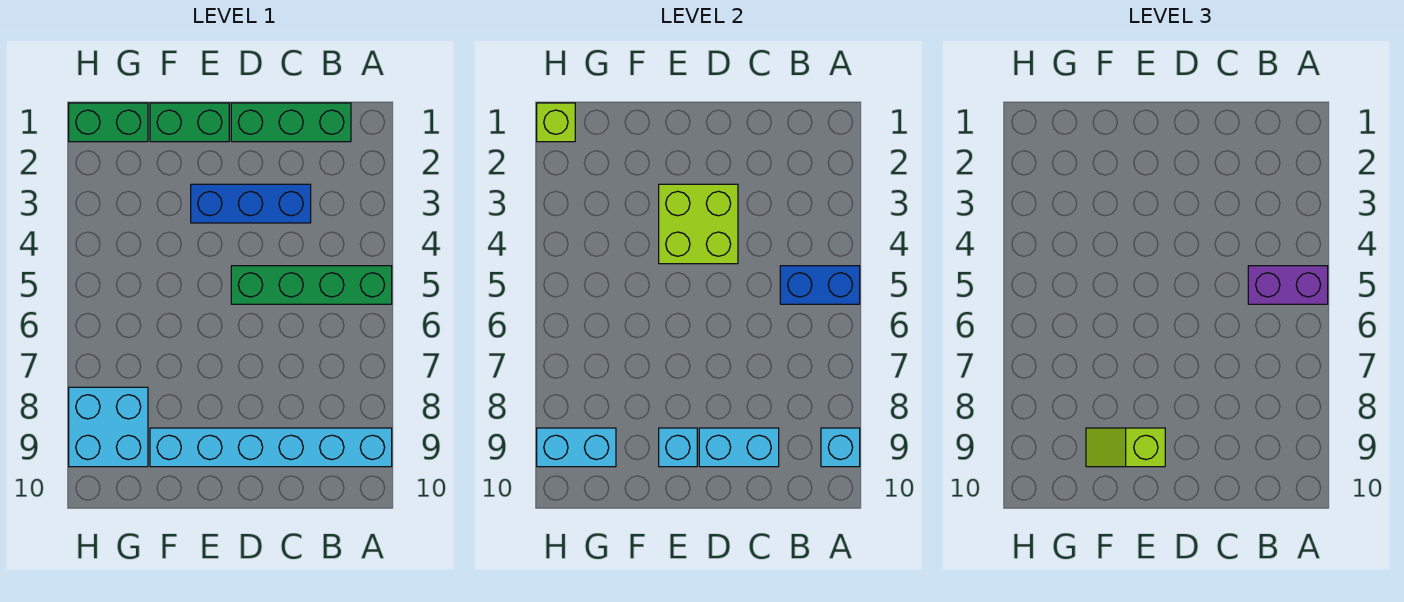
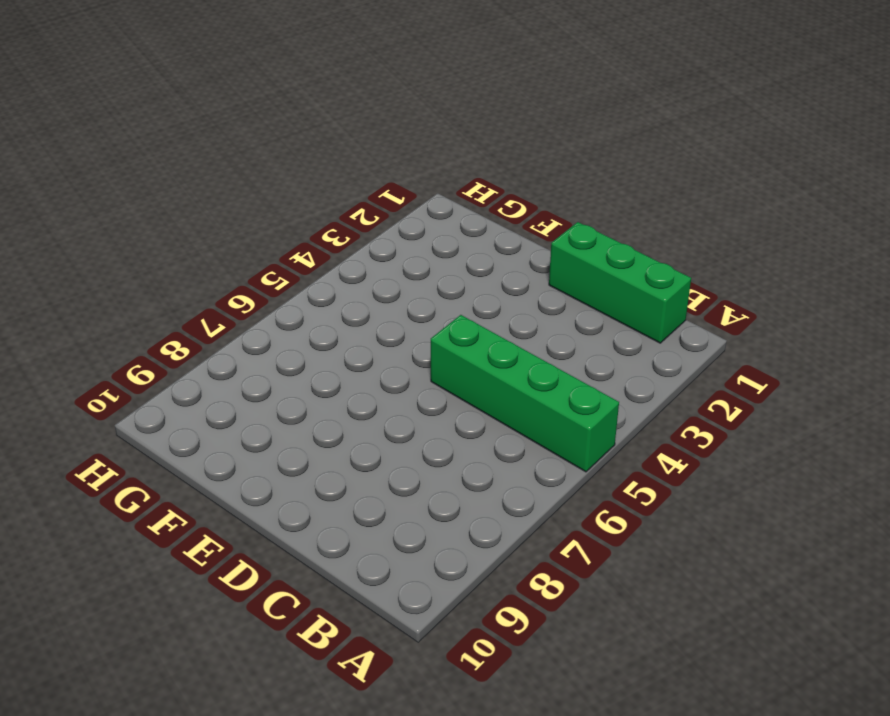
none -> cyan brick A9:F9 level 1
none -> blue brick C3:E3 level 1
none -> green brick E1:F1 level 1

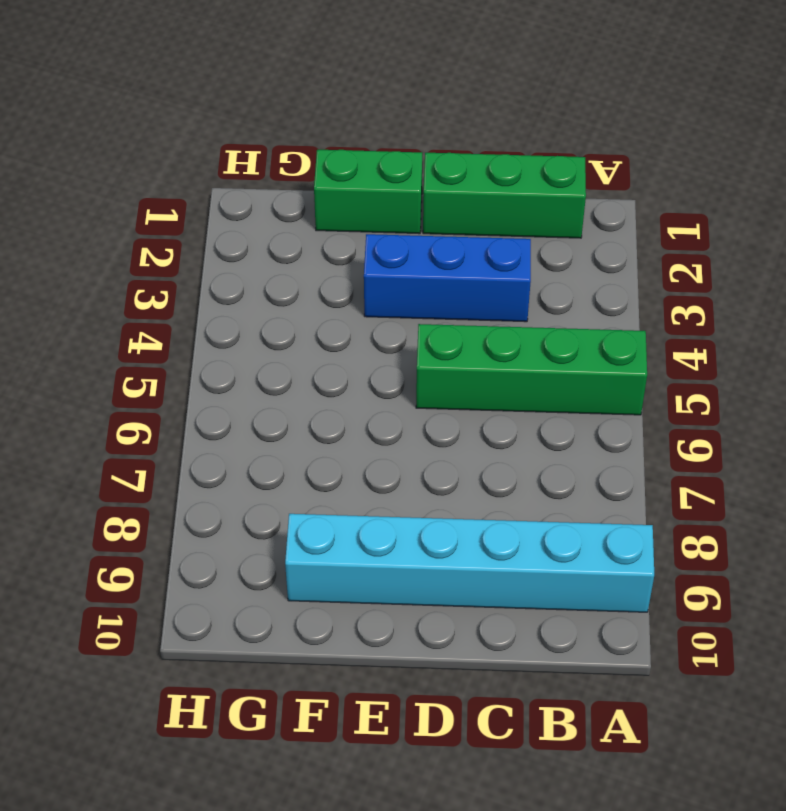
none -> green brick G1:H1 level 1
none -> cyan brick G8:H9 level 1
none -> blue brick A5:B5 level 2

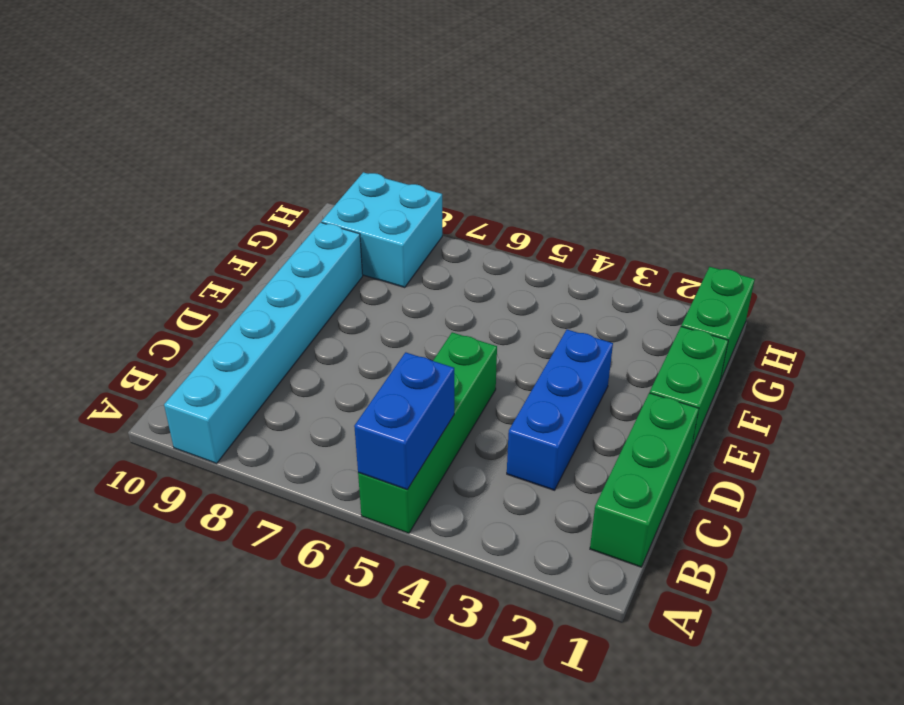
none -> cyan brick A9 level 2
none -> cyan brick C9:D9 level 2
none -> lime brick D3:E4 level 2

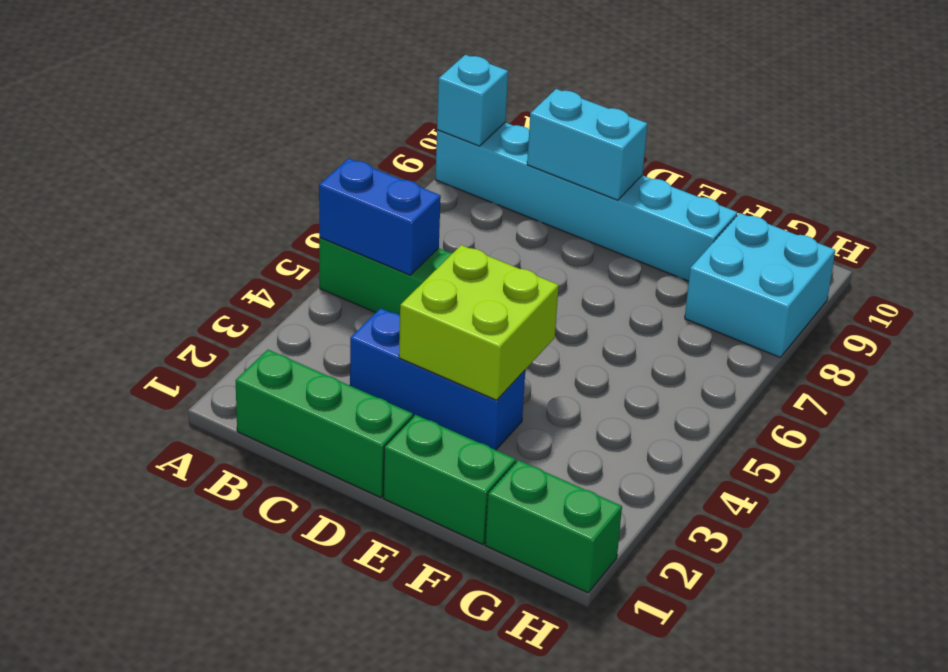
none -> cyan brick E9 level 2
none -> cyan brick G9:H9 level 2
none -> lime brick H1 level 2

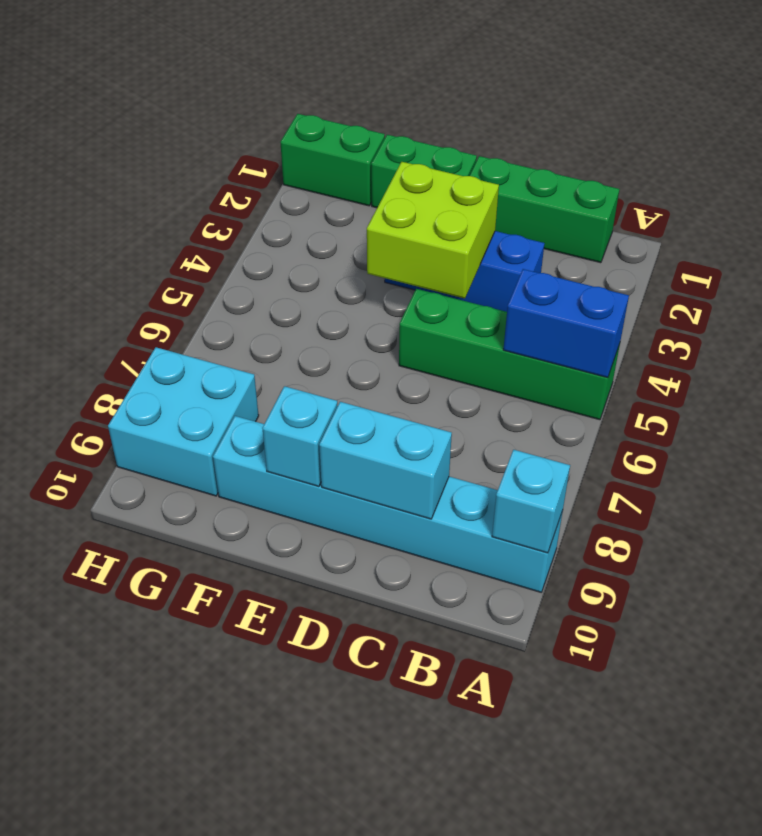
none -> cyan brick G9:H9 level 2
none -> lime brick H1 level 2
none -> purple brick A5:B5 level 3

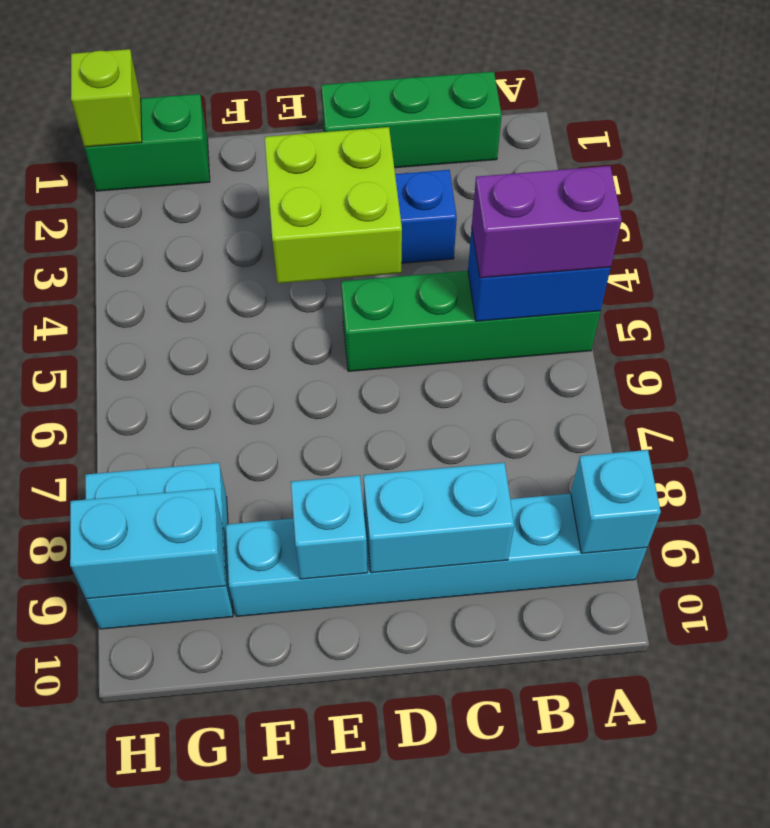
none -> green brick E1:F1 level 1
none -> lime slope E9:F9 level 3 top E

